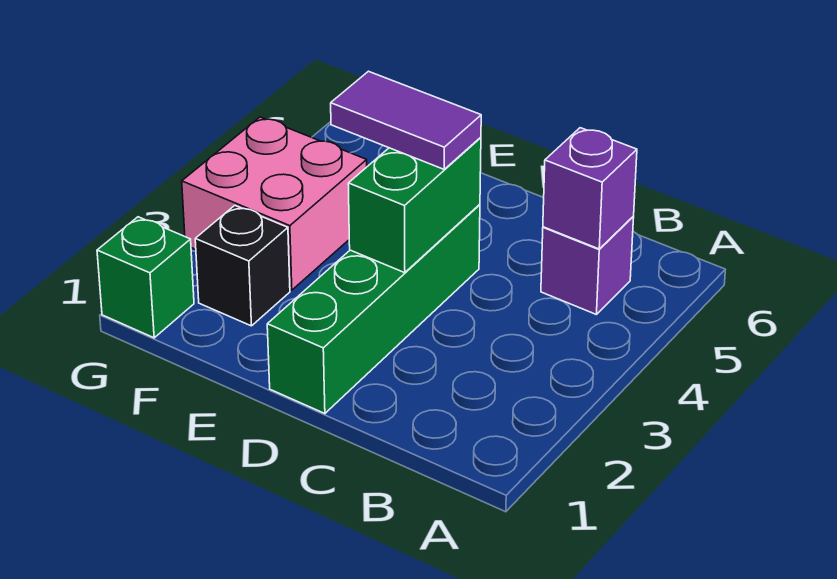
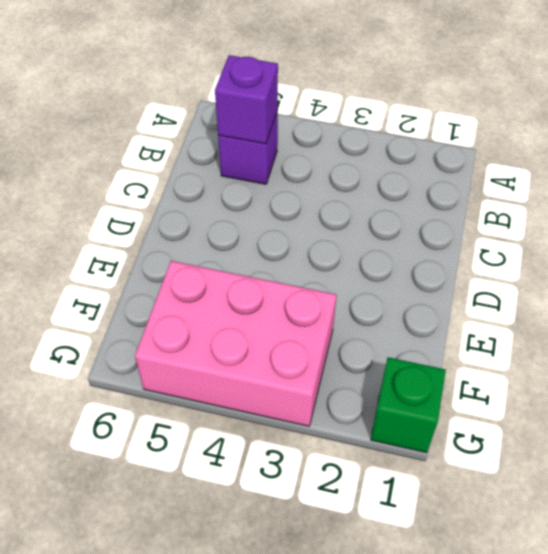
pink brick F3:G5 level 1 -> pink brick F3:G4 level 1
none -> green brick D1:D4 level 1
none -> black brick F2 level 1

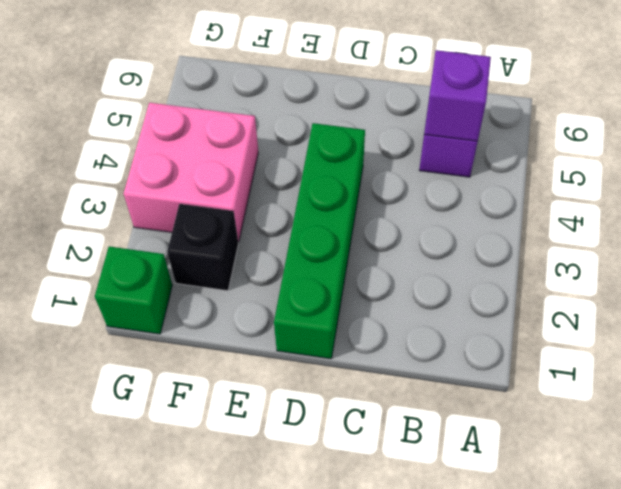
none -> green brick D3:D4 level 2
none -> purple tile D4:E4 level 3

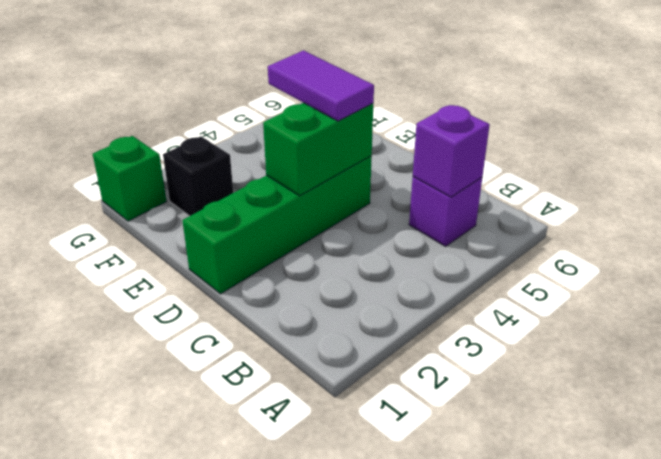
none -> pink brick F3:G4 level 1

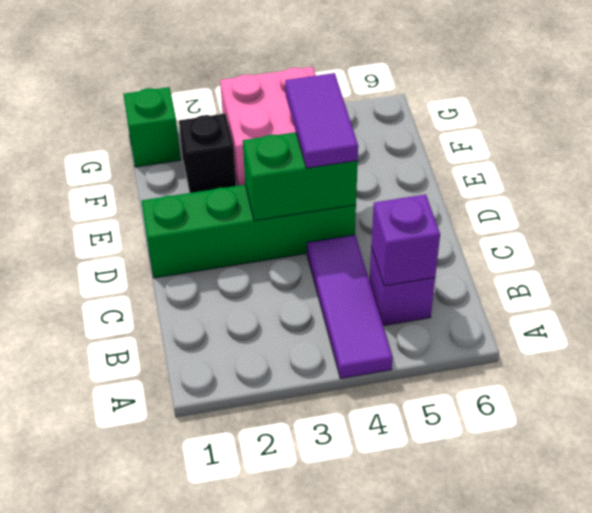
purple tile A4:C4 level 1 -> none

